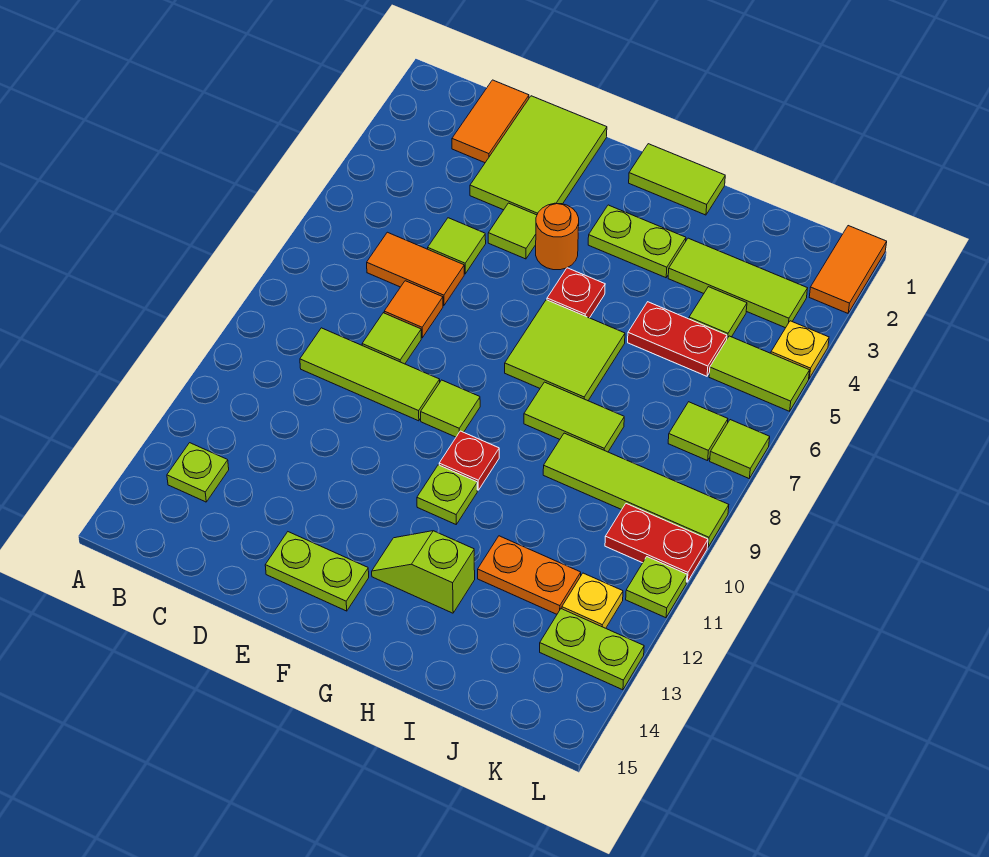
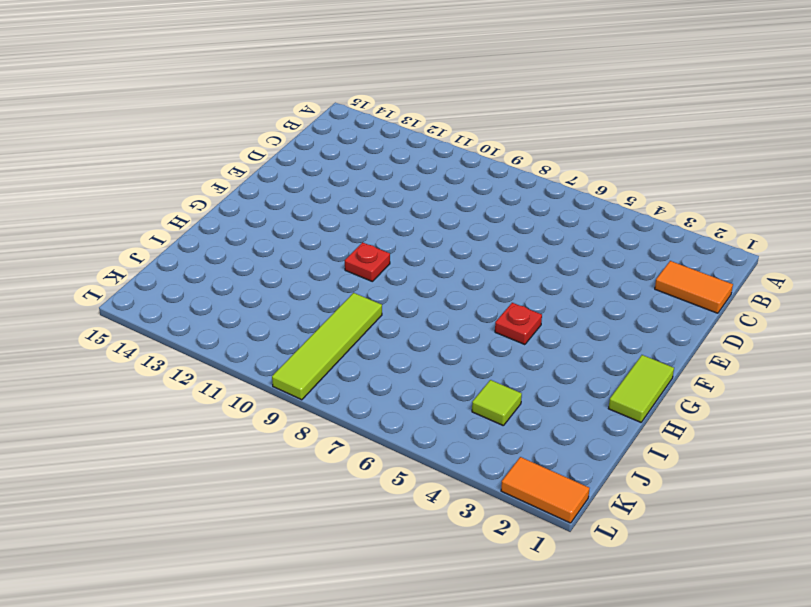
none -> lime plate B13 level 1
none -> orange tile C6:D6 level 1
none -> lime tile C9:E9 level 1
none -> lime tile D1:E3 level 1

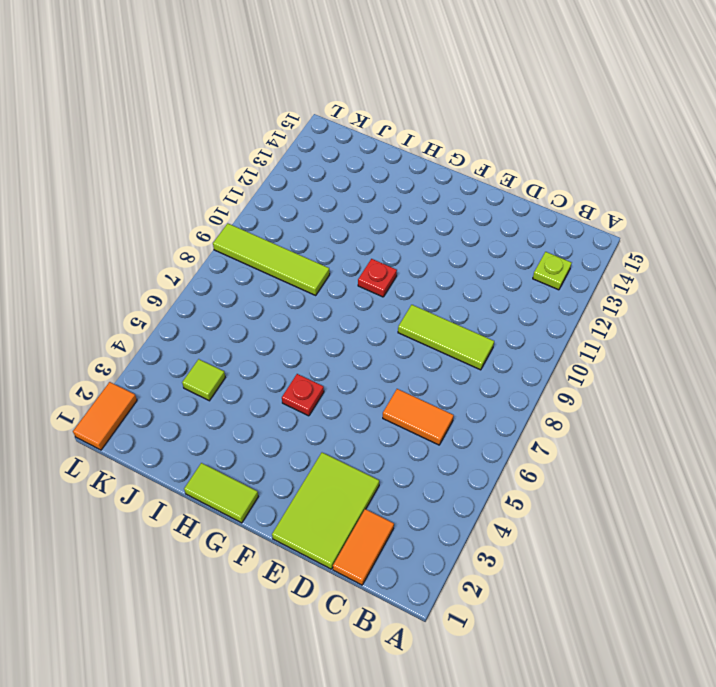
none -> lime tile D5 level 1
none -> orange tile D7 level 1
none -> lime tile D8 level 1
none -> lime tile E4 level 1

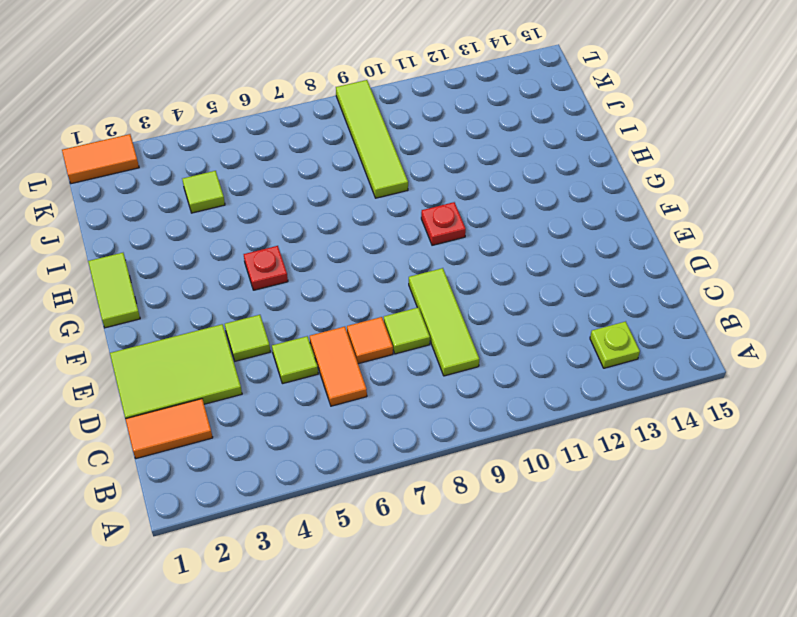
none -> lime plate E14:F14 level 1
none -> orange round brick F4 level 1
none -> lime tile F9 level 1
none -> lime plate G3:H3 level 1

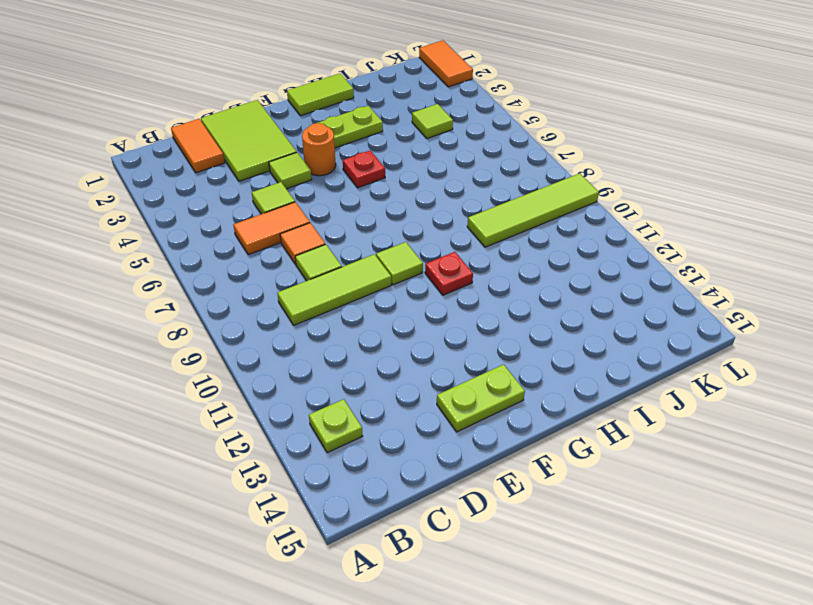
none -> lime tile G6:H7 level 1
none -> lime plate G11 level 1
none -> lime slope G13:H13 level 1 top H
none -> lime tile H8:I8 level 1

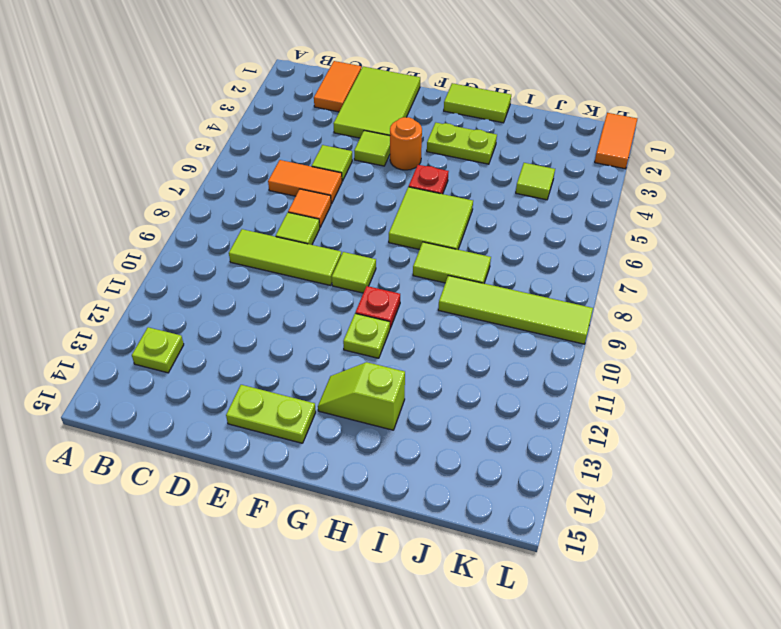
none -> lime tile I3:K3 level 1
none -> red plate I5:J5 level 1
none -> orange plate I12:J12 level 1
none -> lime tile K5:L5 level 1

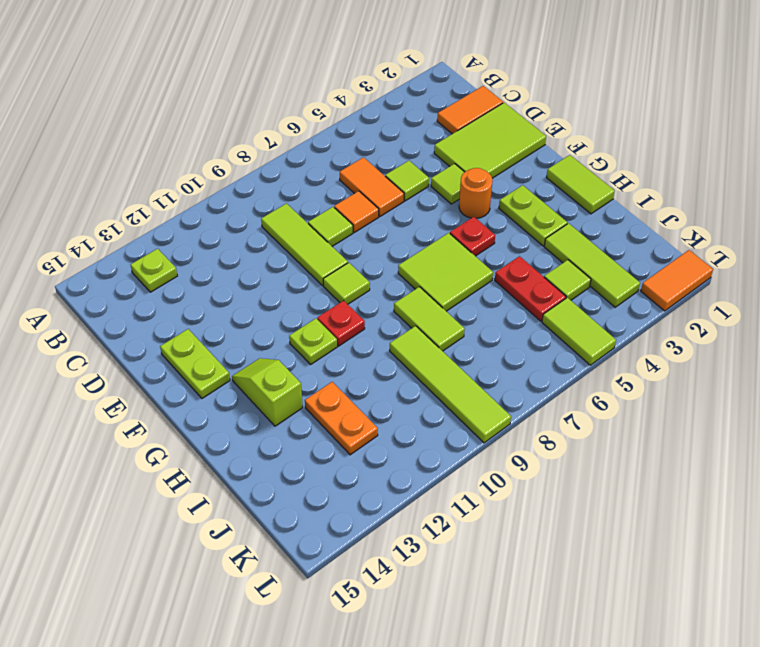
none -> lime tile K7 level 1
none -> red plate K10:L10 level 1
none -> yellow plate K12 level 1
none -> lime plate K13:L13 level 1

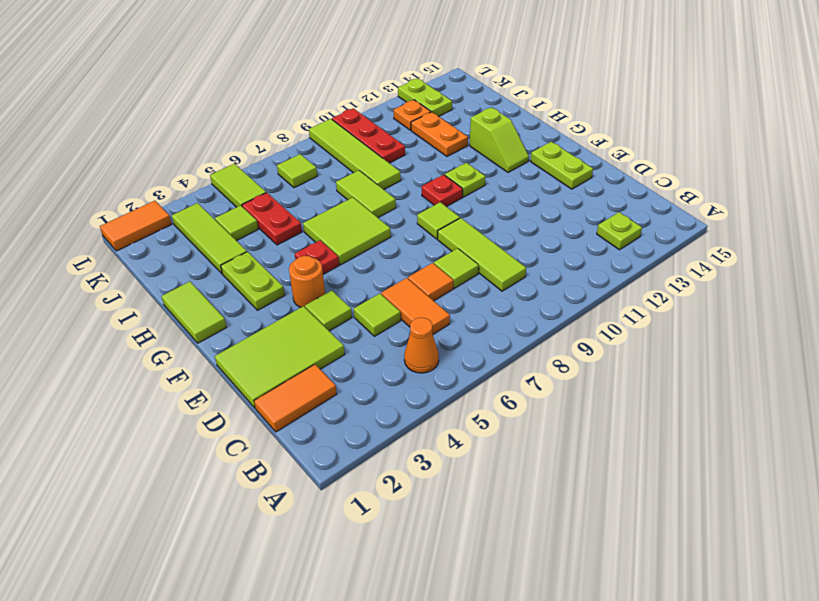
orange cone B5 level 1 -> none
red plate J10:L10 level 1 -> red plate K10:L10 level 1
orange plate K12 level 1 -> yellow plate K12 level 1
none -> yellow plate L4 level 1
none -> lime tile L7 level 1
none -> lime plate L11 level 1

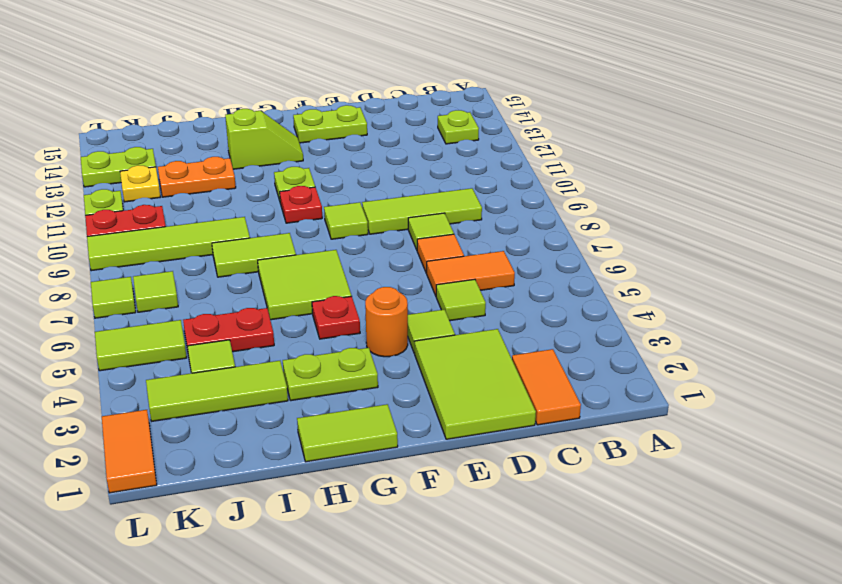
none -> yellow plate L4 level 1

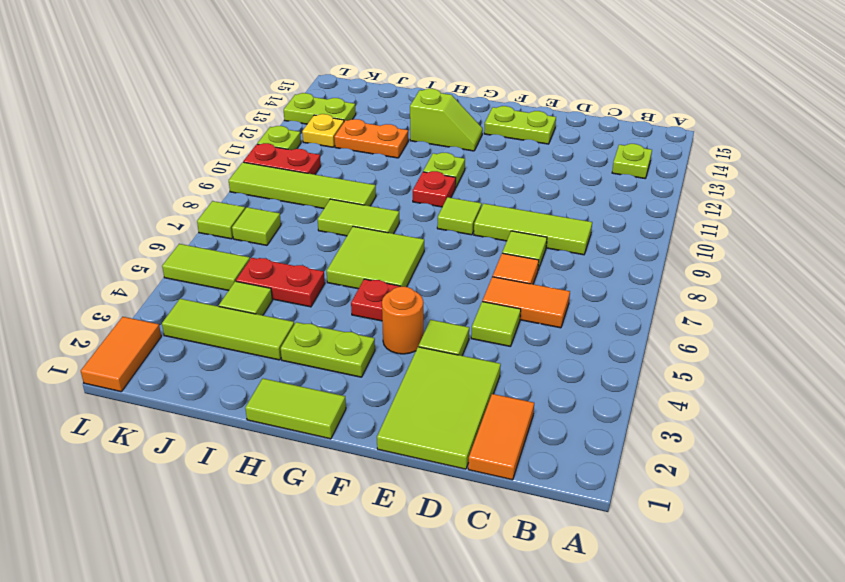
none -> yellow plate L4 level 1

